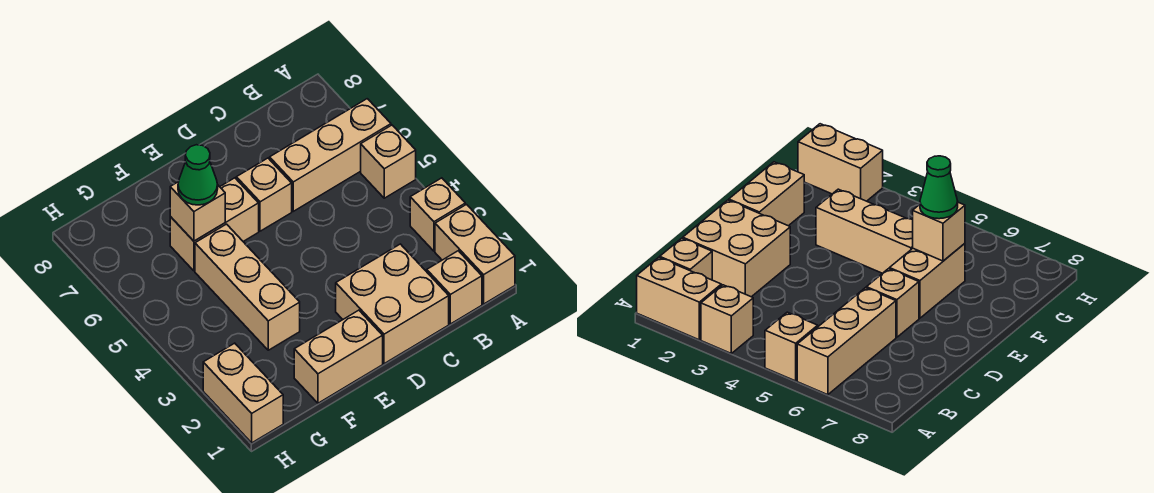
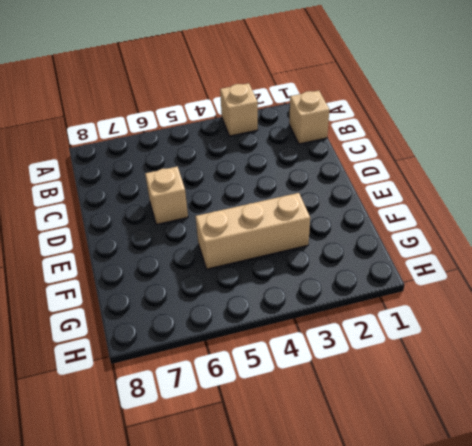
none -> tan brick A1:A2 level 1
none -> tan brick A5 level 1
none -> tan brick A6:C6 level 1

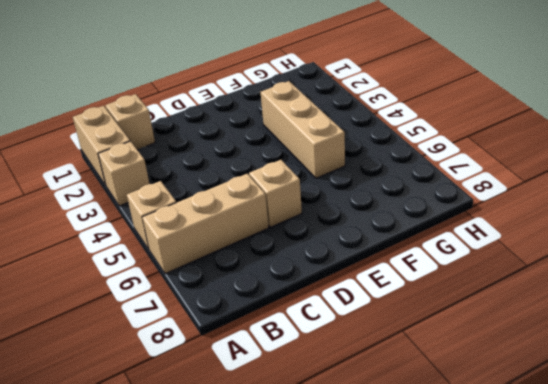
none -> tan brick C1:D2 level 1
none -> tan brick E1:F1 level 1
none -> tan brick E6:F6 level 1

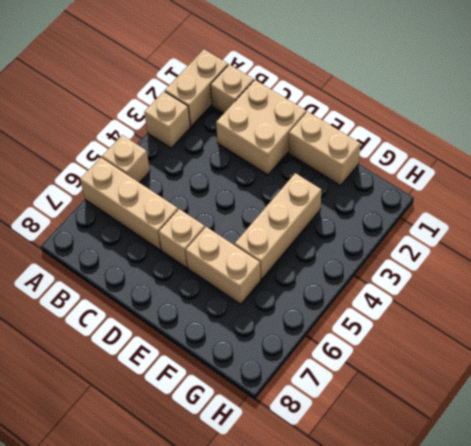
none -> tan brick H1:H2 level 1
none -> tan brick F6 level 2
none -> green cone F6 level 3

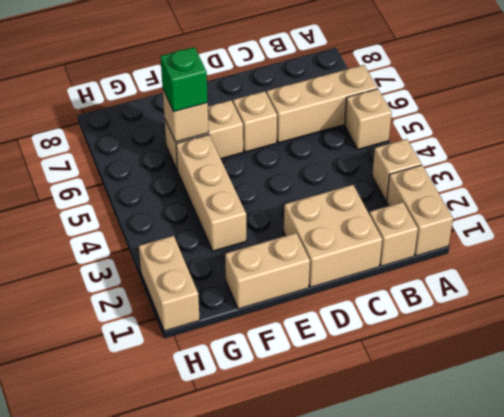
green brick F6 level 3 -> green cone F6 level 3

